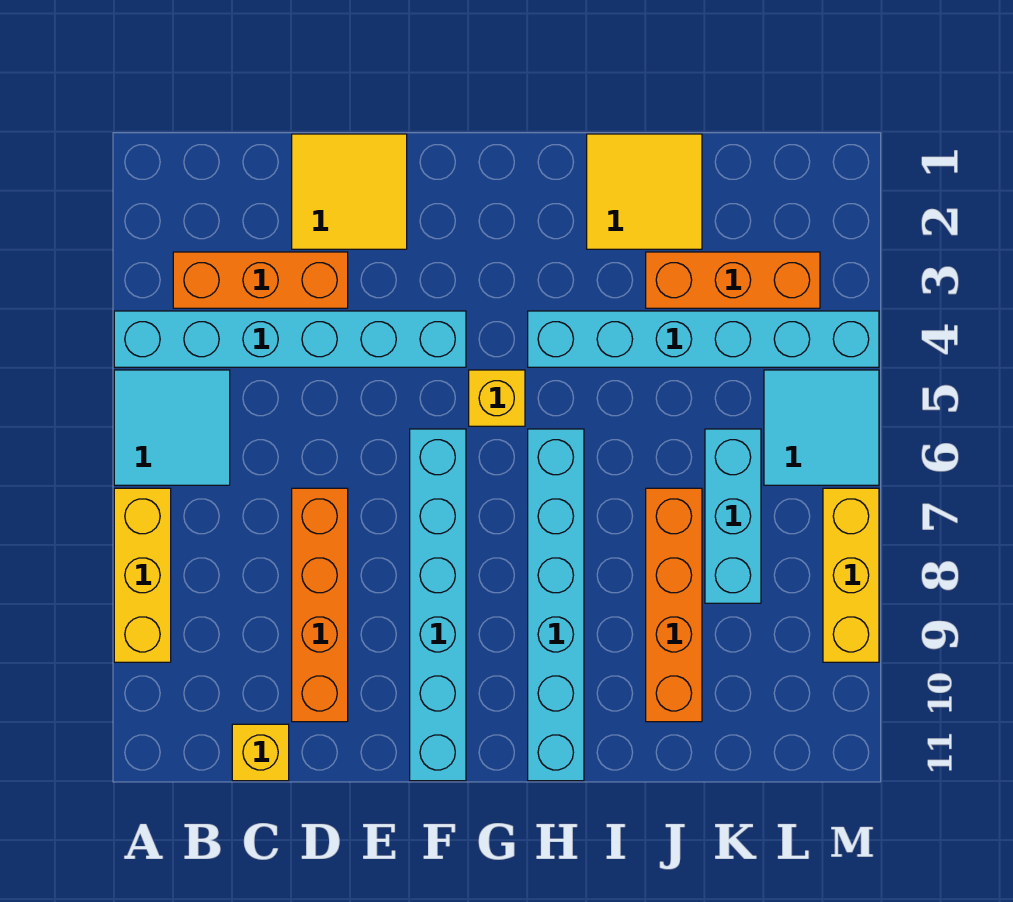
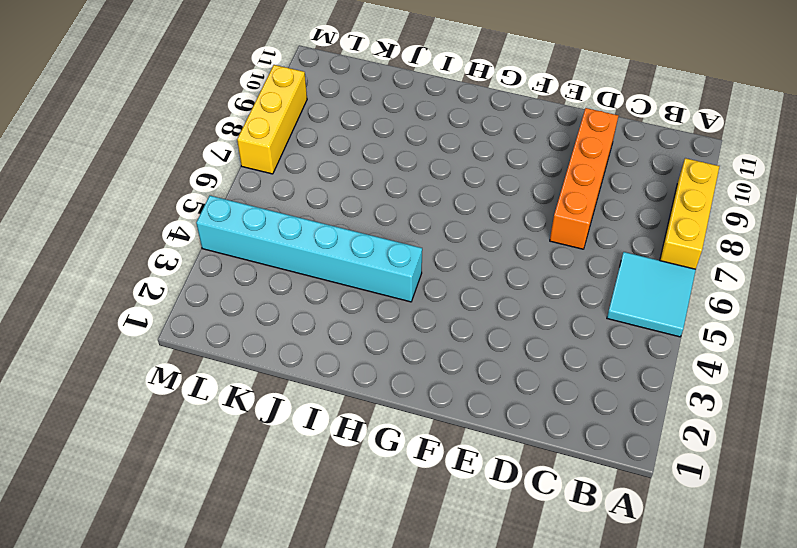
none -> cyan brick A4:F4 level 1
none -> orange brick B3:D3 level 1
none -> yellow brick C11 level 1

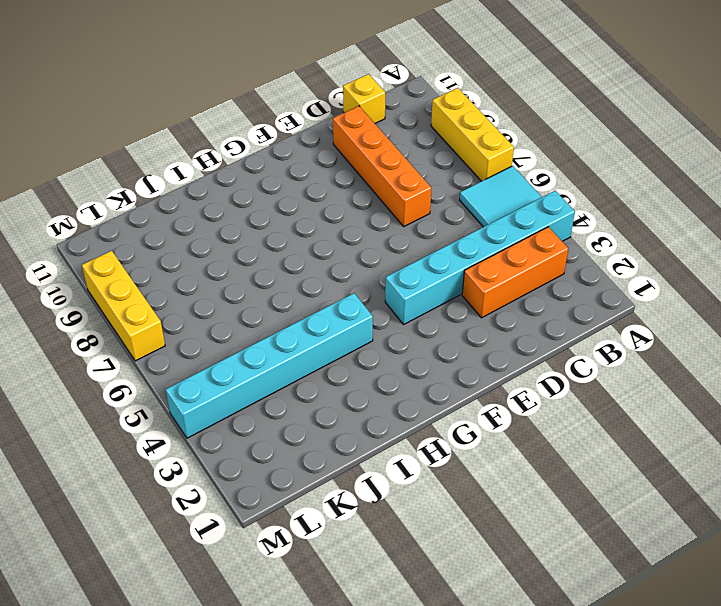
none -> yellow tile D1:E2 level 1
none -> cyan brick F6:F11 level 1
none -> yellow brick G5 level 1

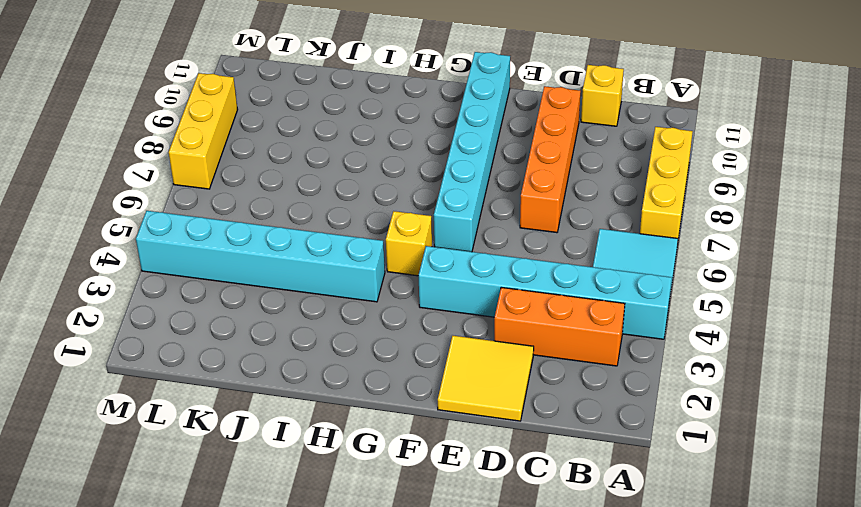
none -> cyan brick H6:H11 level 1
none -> yellow tile I1:J2 level 1
none -> orange brick J3:L3 level 1

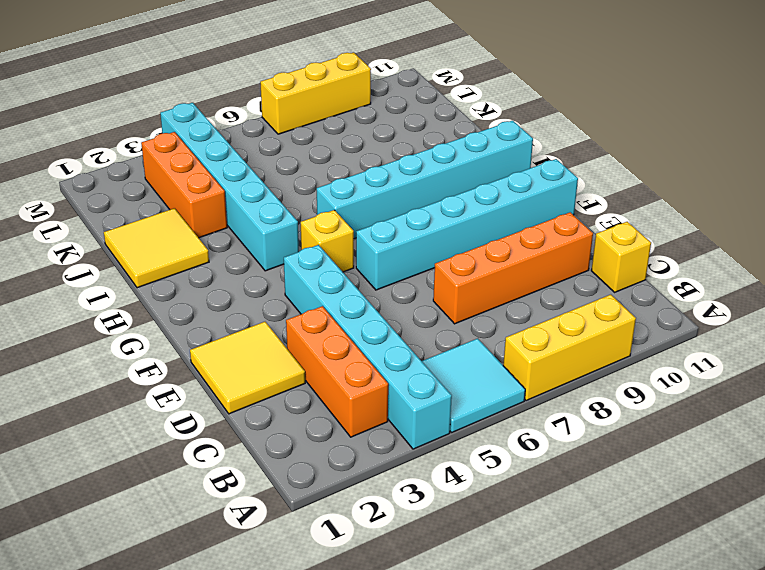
none -> orange brick J7:J10 level 1
none -> cyan brick K6:K8 level 1
none -> cyan tile L5:M6 level 1

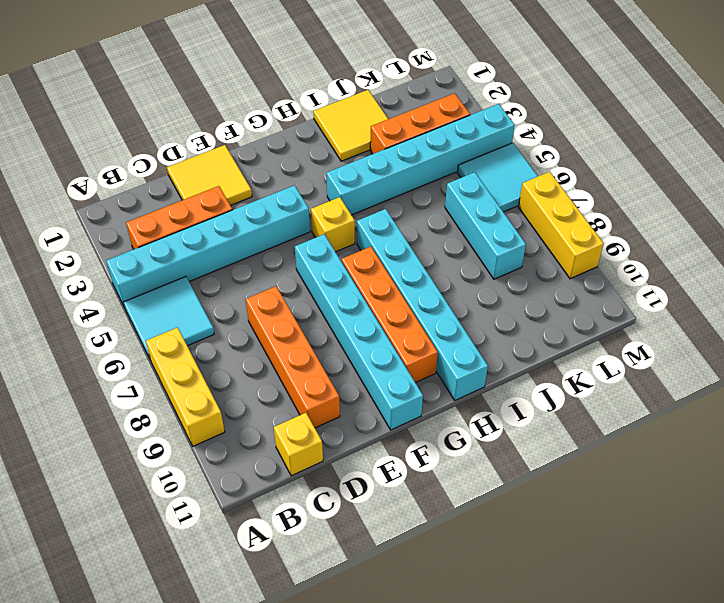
orange brick G7:G10 level 1 -> orange brick J7:J10 level 1

